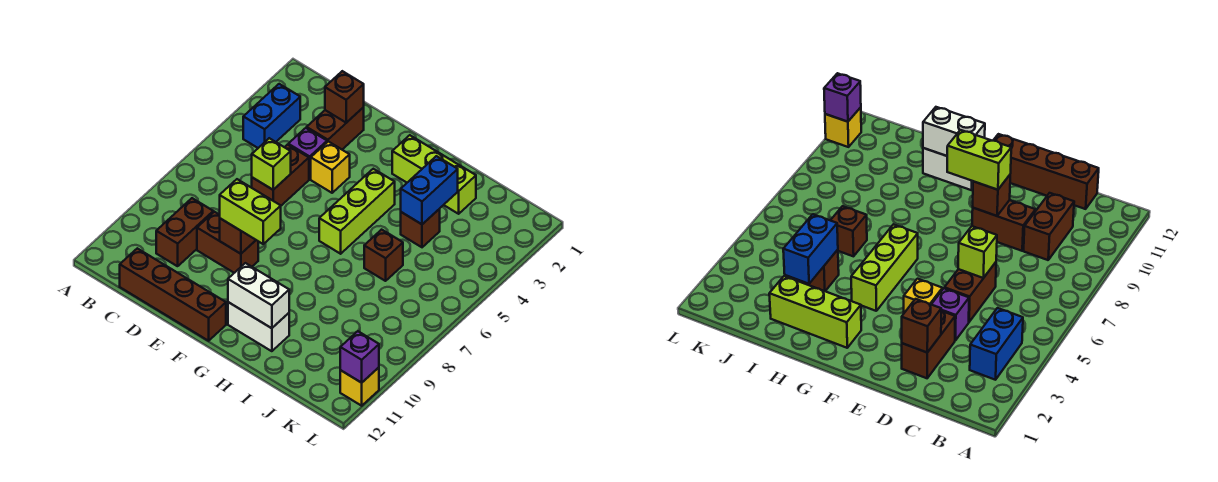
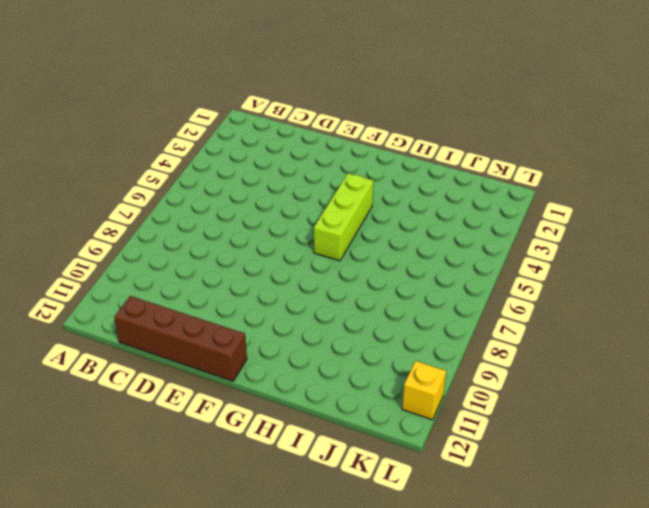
none -> blue brick B3:B4 level 1
none -> brown brick C9:C10 level 1
none -> brown brick D2:D3 level 1

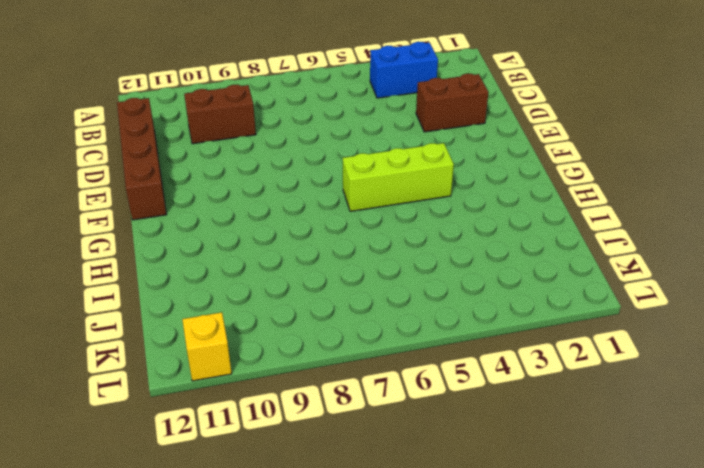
none -> purple brick D4 level 1
none -> brown brick D5:D6 level 1
none -> brown brick D9:E9 level 1

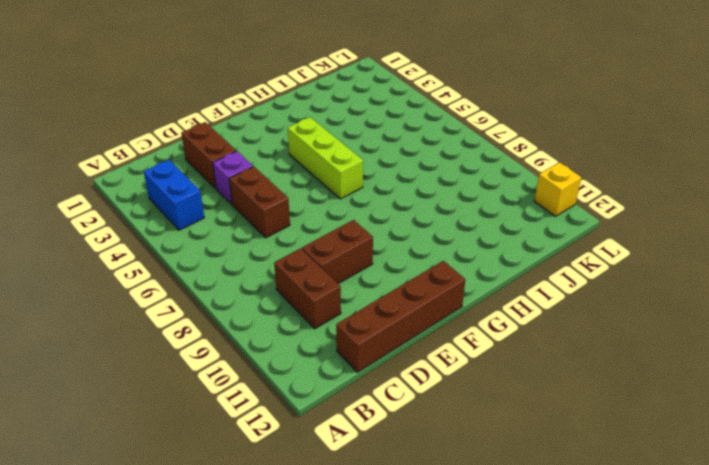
none -> yellow brick E4 level 1
none -> lime brick G2:I2 level 1
none -> white brick G11:H11 level 1

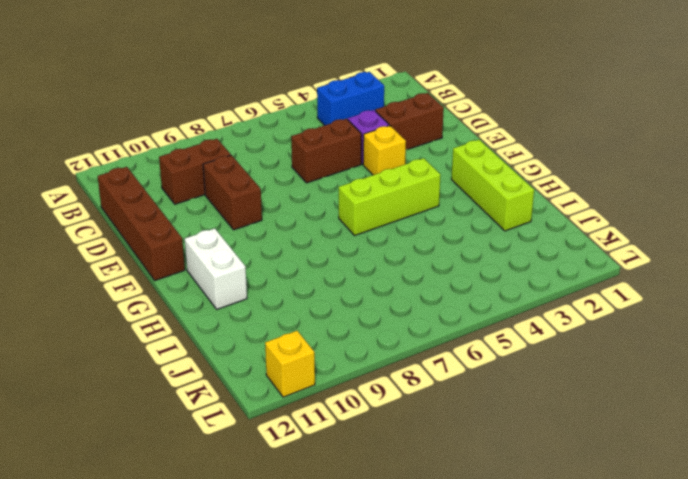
none -> brown brick I4 level 1
none -> brown brick I6 level 1
none -> brown brick D2 level 2

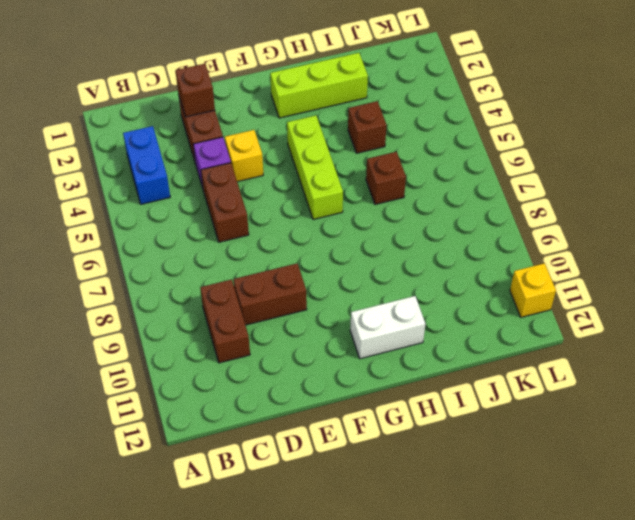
none -> brown brick C12:F12 level 1
none -> lime brick D6 level 2
none -> brown brick E9 level 2

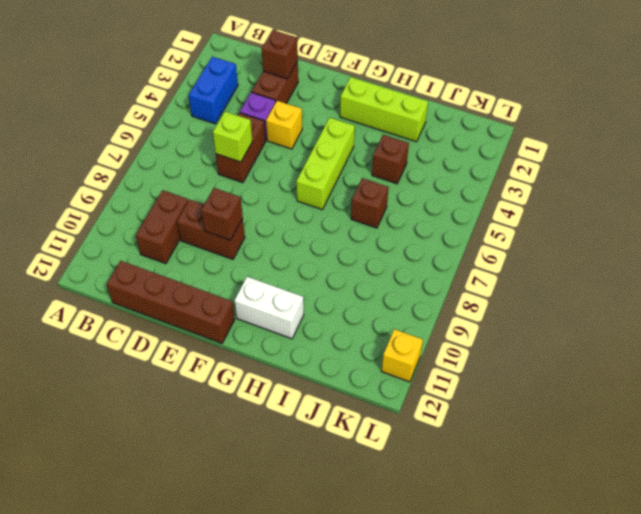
none -> white brick G11:H11 level 2
none -> blue brick I3:I4 level 2
none -> purple brick L11 level 2

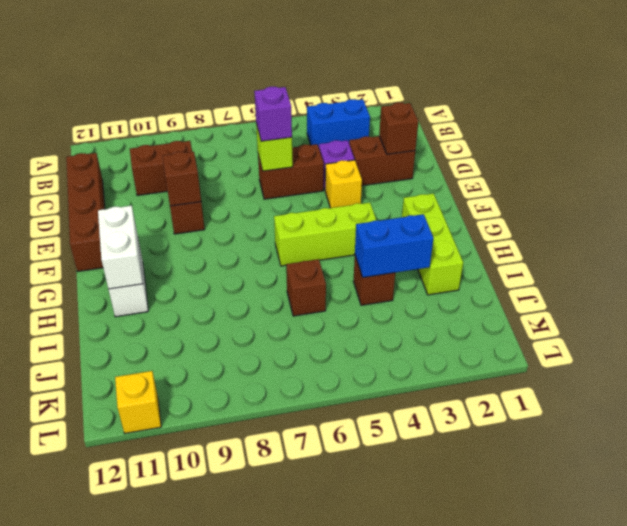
purple brick D6 level 3 -> purple brick L11 level 2
none -> lime brick E9:F9 level 3

